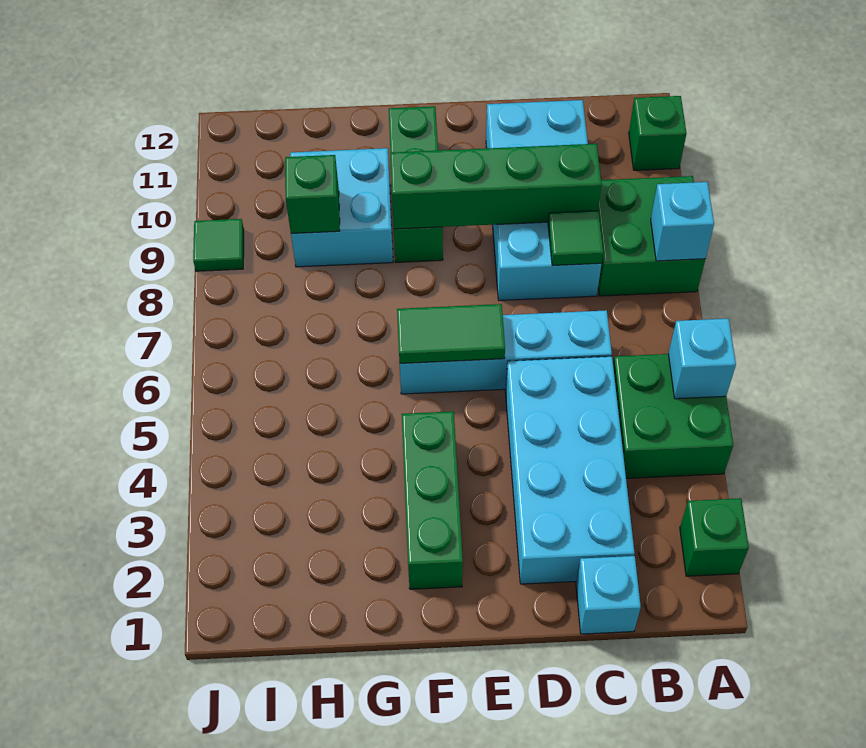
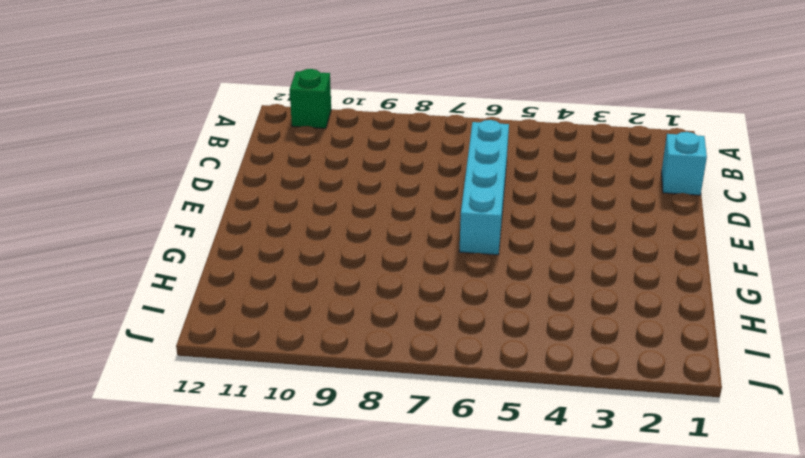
none -> green brick A2 level 1
none -> green brick A4:B5 level 1
none -> green brick A8:B9 level 1

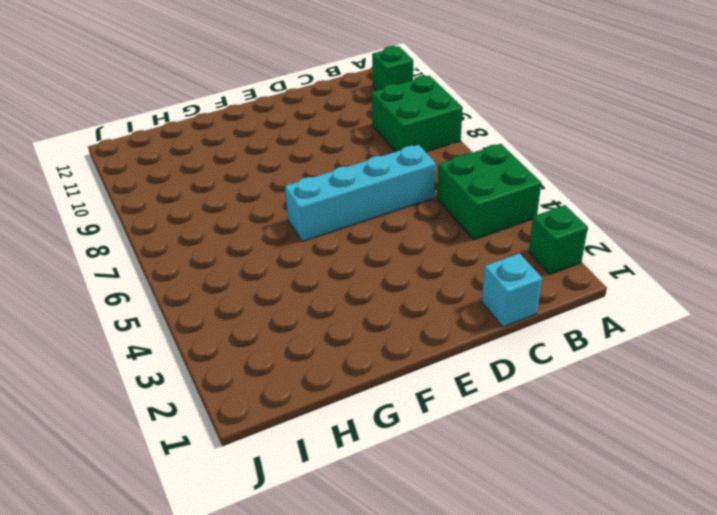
none -> cyan brick C2:D5 level 1
none -> cyan brick C8:D11 level 1
none -> green brick F2:F4 level 1

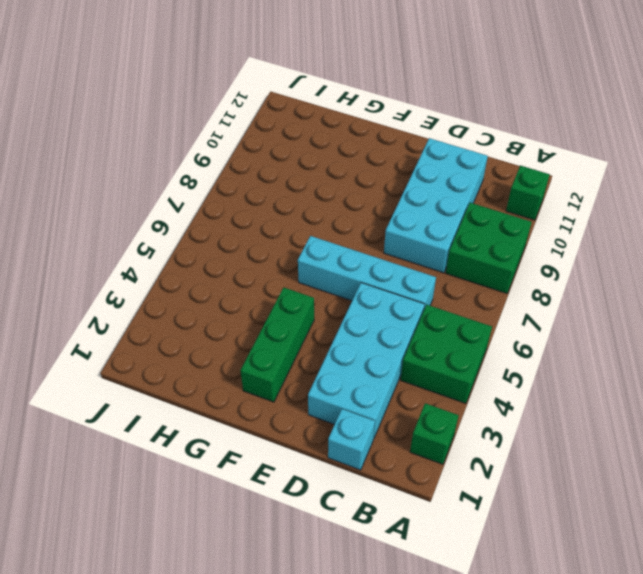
none -> green brick F9:F11 level 1
none -> cyan brick G9:H10 level 1
none -> green tile J9 level 1

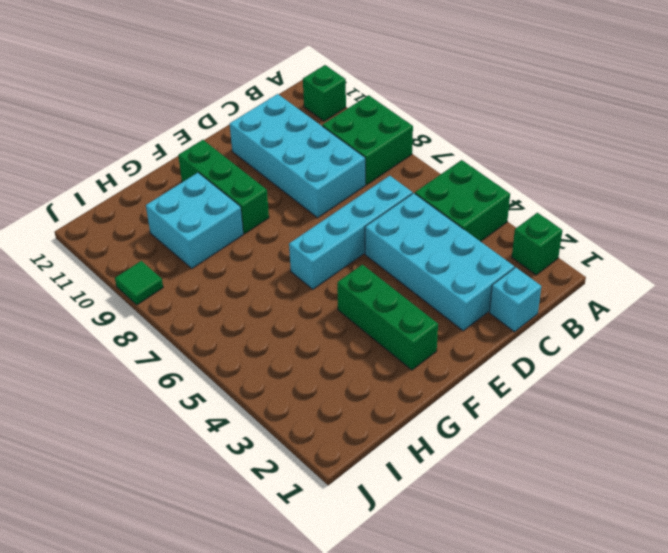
none -> cyan brick A5 level 2
none -> cyan brick A8 level 2
none -> green tile C8 level 2

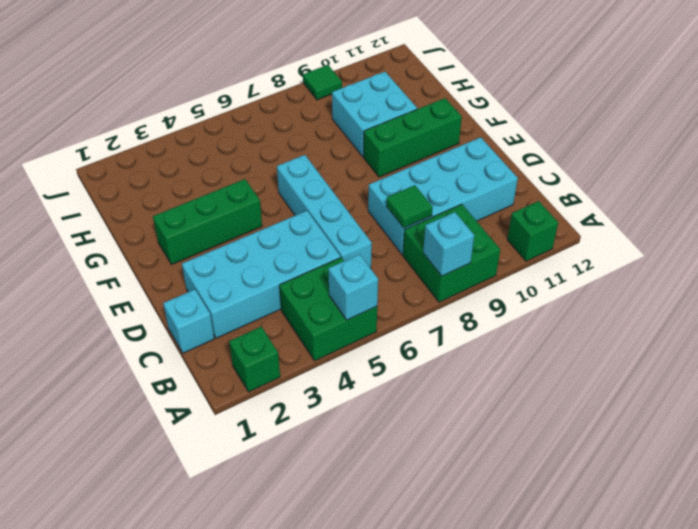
none -> green brick C9:F9 level 2
none -> green tile E6:F6 level 2
none -> green brick H9 level 2

